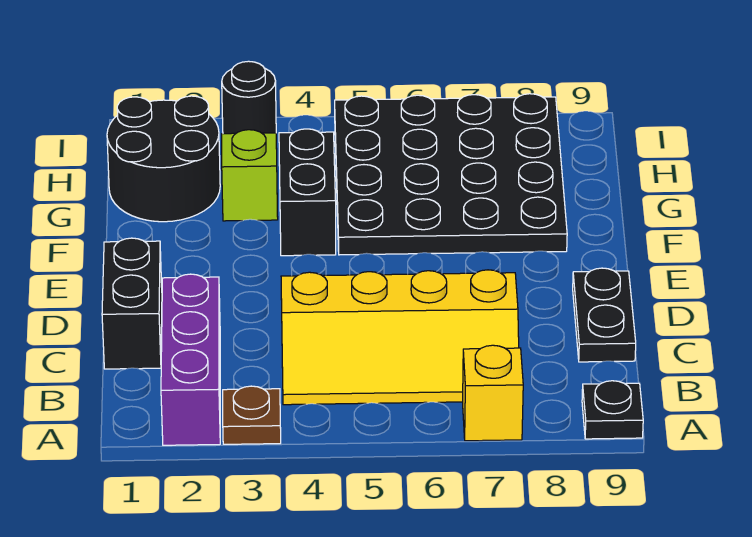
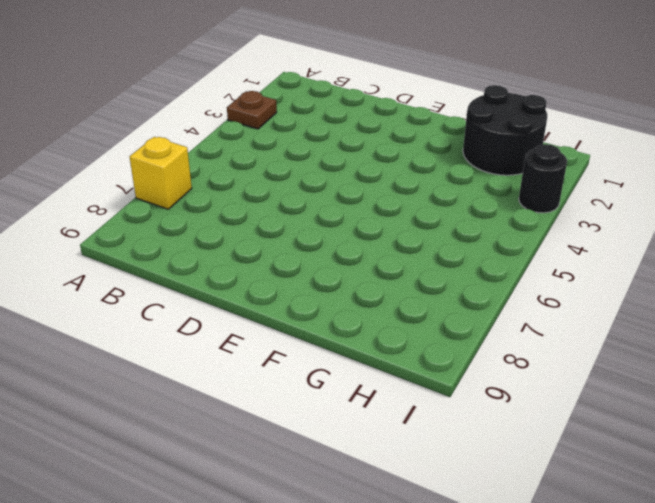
none -> purple brick A2:C2 level 1
none -> black plate A9 level 1
none -> yellow slope B4:C7 level 1 top C

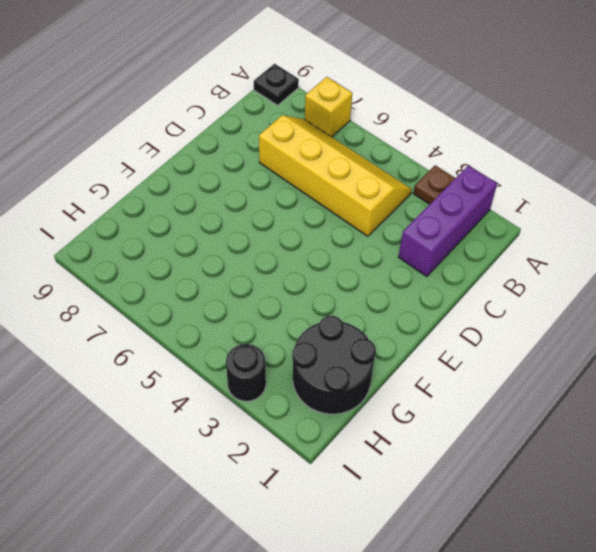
none -> black brick C1:D1 level 1
none -> black plate C9:D9 level 1
none -> black brick F4:G4 level 1

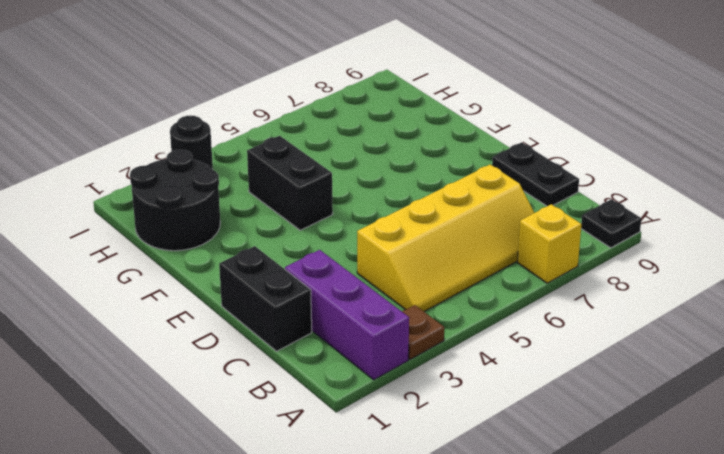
none -> black plate F5:I8 level 1
none -> lime brick G3 level 1

